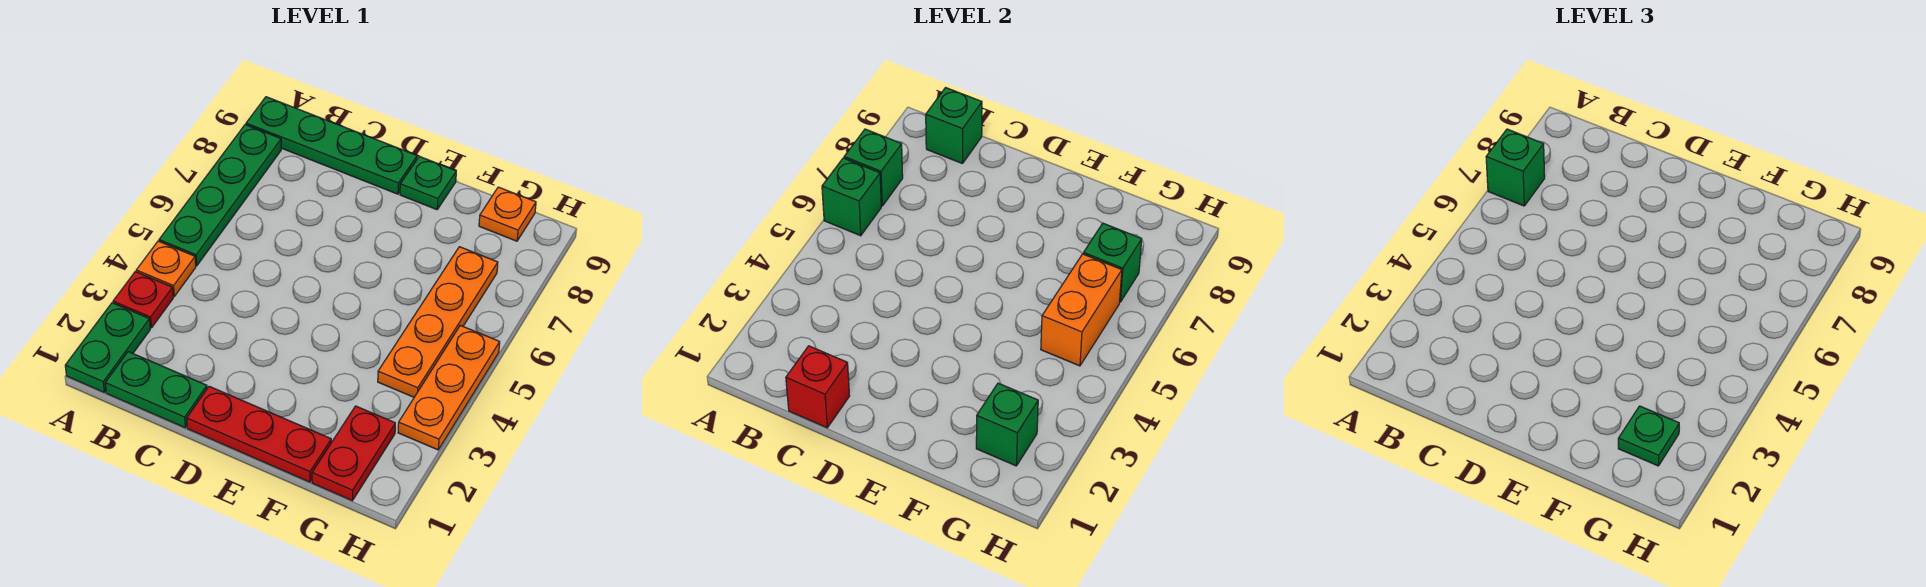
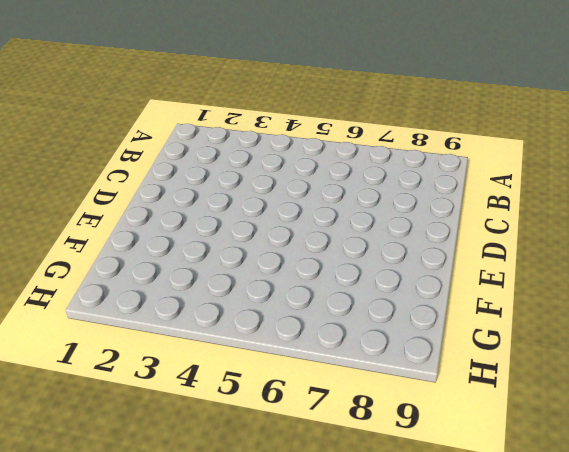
none -> green plate A1:A2 level 1
none -> red plate A3 level 1
none -> orange plate A4 level 1

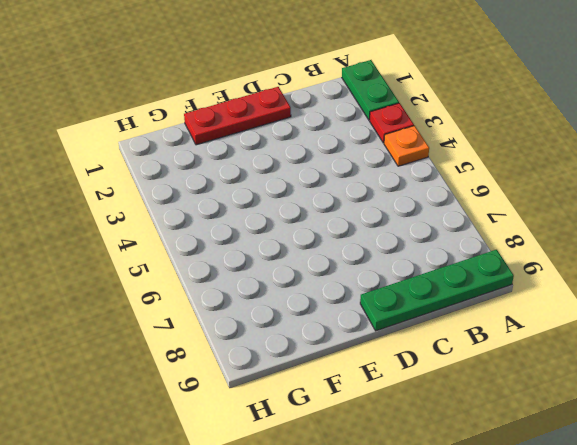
none -> green plate A5:A8 level 1
none -> green plate B1:C1 level 1
none -> green plate E9 level 1

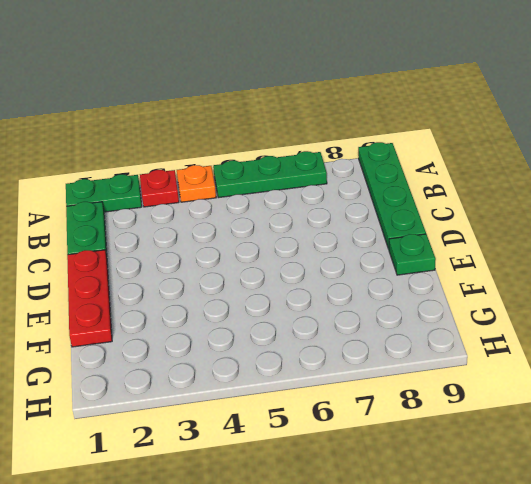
green plate A5:A7 level 1 -> green plate A5:A8 level 1
none -> red plate G1:G2 level 1
none -> orange plate G4:G7 level 1
none -> orange plate G9 level 1

